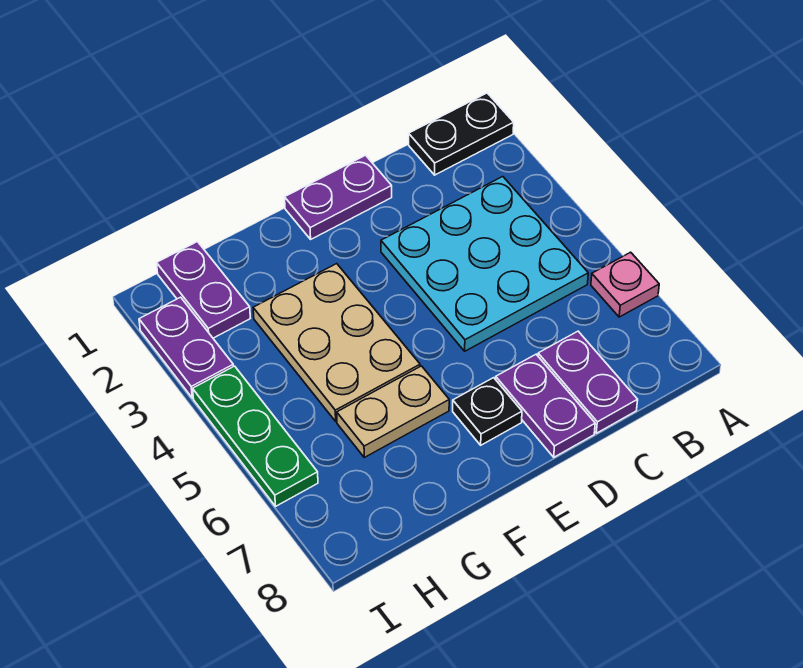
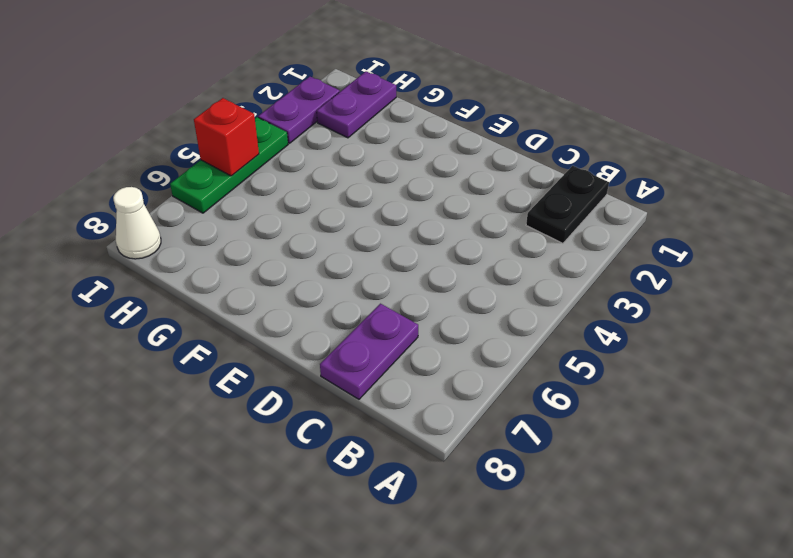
black plate B1:B2 level 1 -> black plate A1:B1 level 1
red brick I5 level 2 -> none
white cone I8 level 1 -> none
none -> pink plate A6 level 1
none -> cyan plate B3:D5 level 1
none -> purple plate D1:E1 level 1

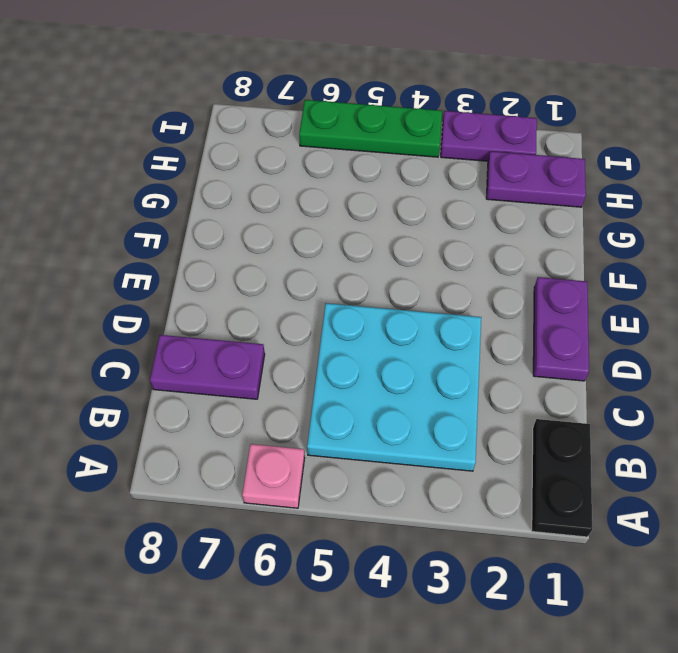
none -> purple plate D7:D8 level 1
none -> black plate E7 level 1
none -> tan plate F3:G5 level 1

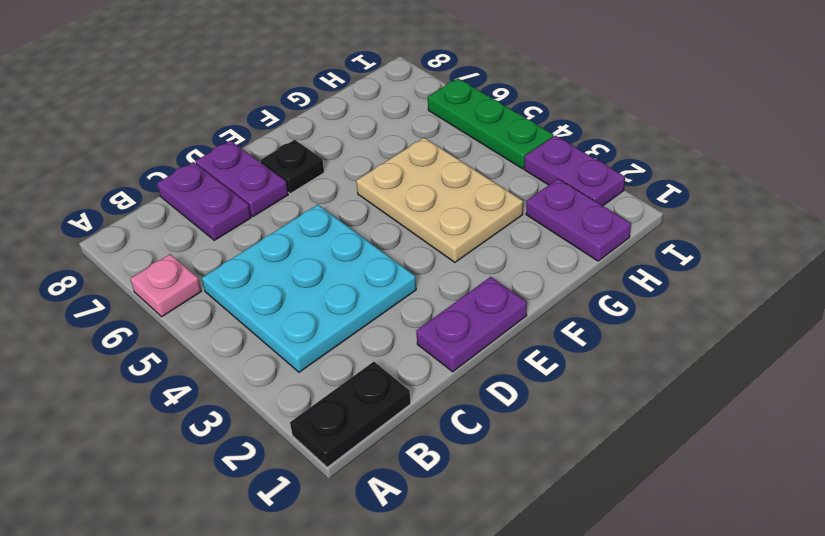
none -> tan plate F6:G6 level 1

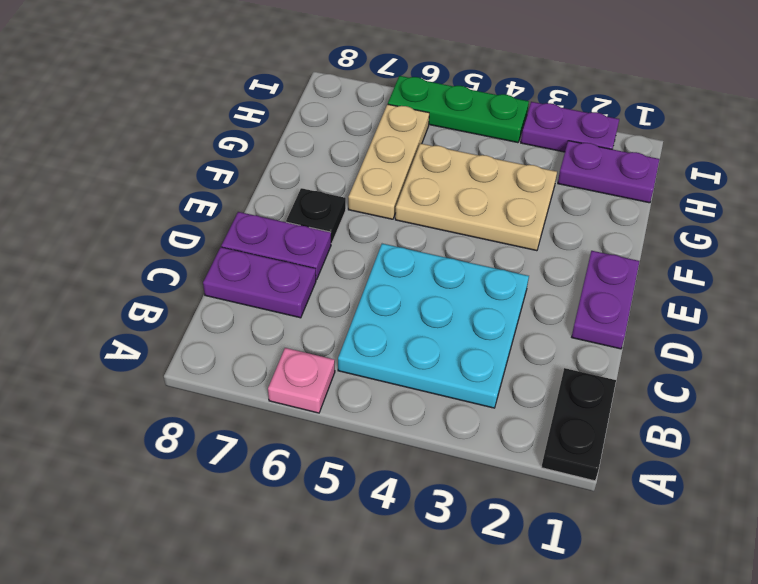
tan plate F6:H6 level 1 -> tan plate F6:G6 level 1

